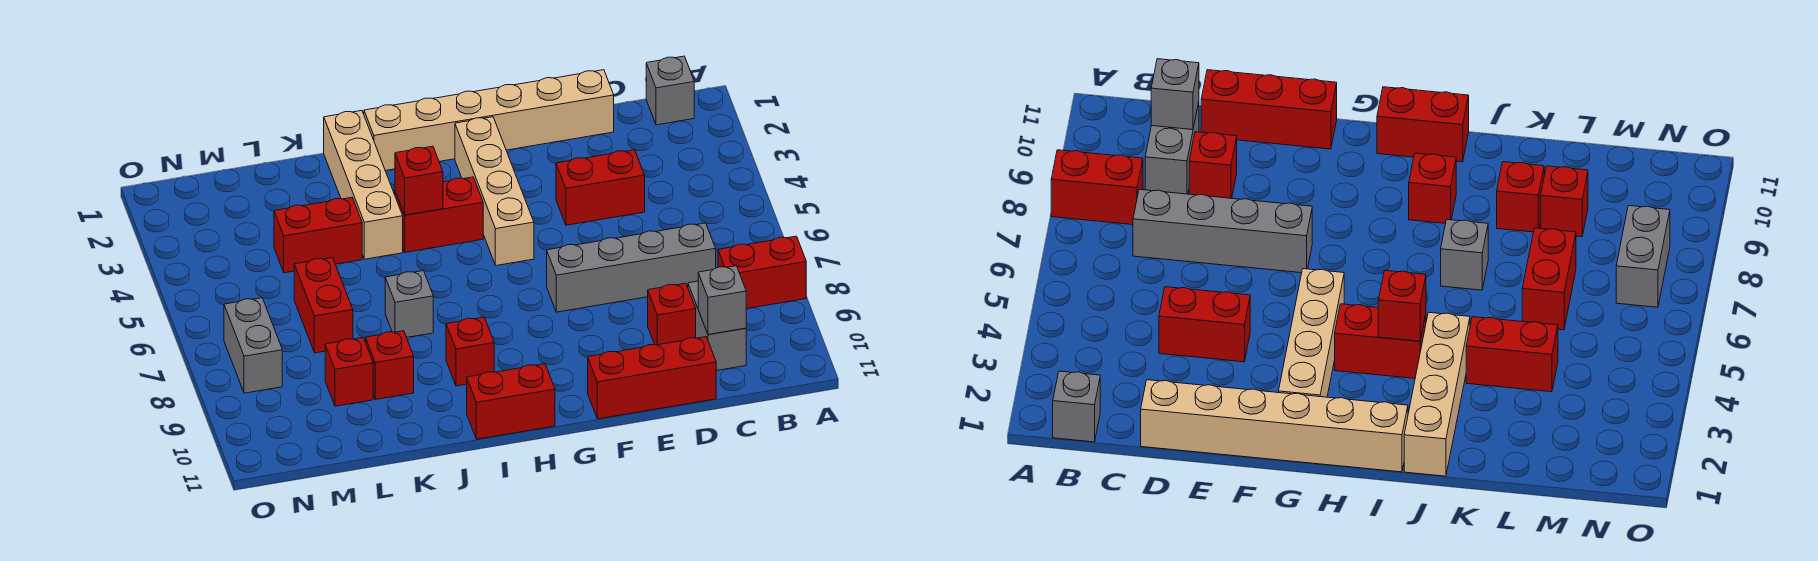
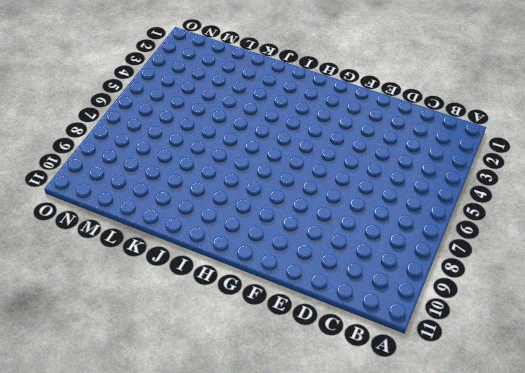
none -> red brick A8:B8 level 1
none -> grey brick B1 level 1
none -> grey brick C7:F7 level 1

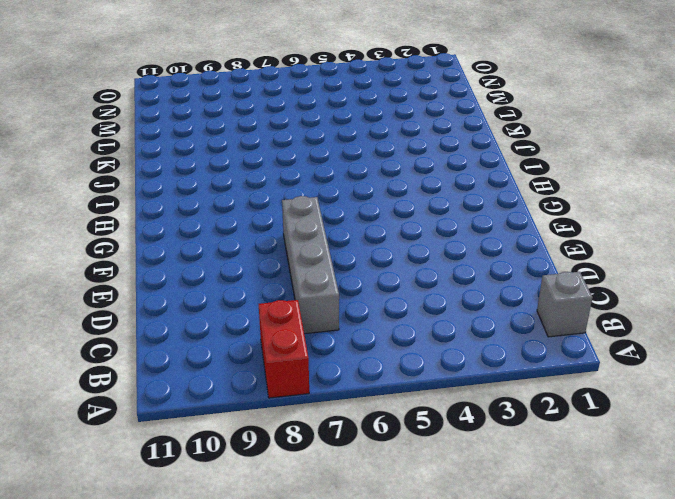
none -> grey brick C9:C10 level 1
none -> tan brick D1:I1 level 1
none -> red brick D4:E4 level 1

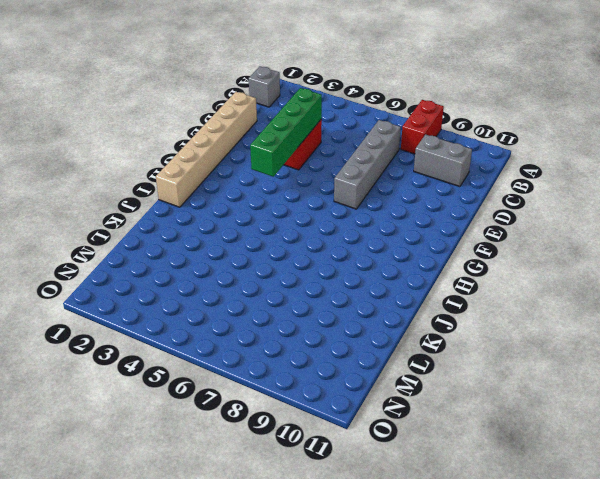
green brick D4:G4 level 2 -> none
none -> red brick D9 level 1
none -> red brick D11:F11 level 1
none -> tan brick G2:G5 level 1

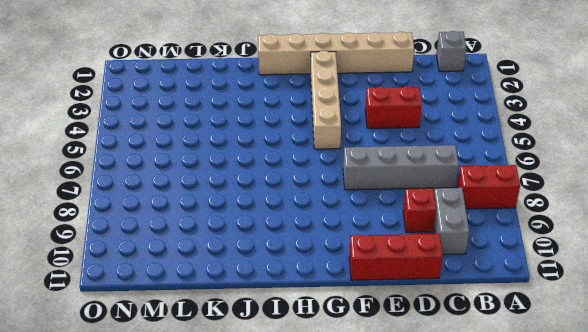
none -> red brick H4:I4 level 1
none -> red brick H11:I11 level 1
none -> red brick I9 level 1

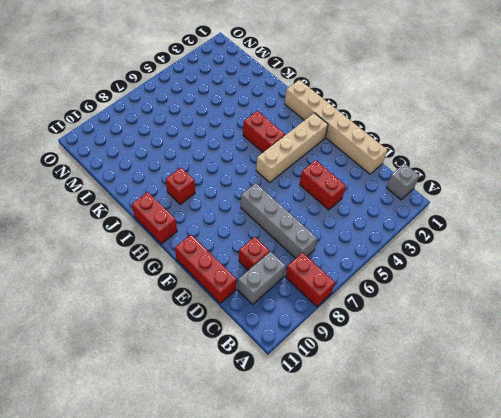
none -> tan brick J1:J4 level 1
none -> grey brick J7 level 1
none -> red brick K4:L4 level 1

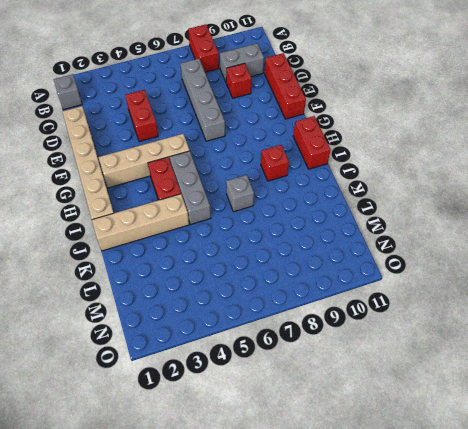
grey brick H5:J5 level 1 -> none
none -> red brick K4:L4 level 1
none -> red brick K9 level 1
none -> red brick L6:L7 level 1

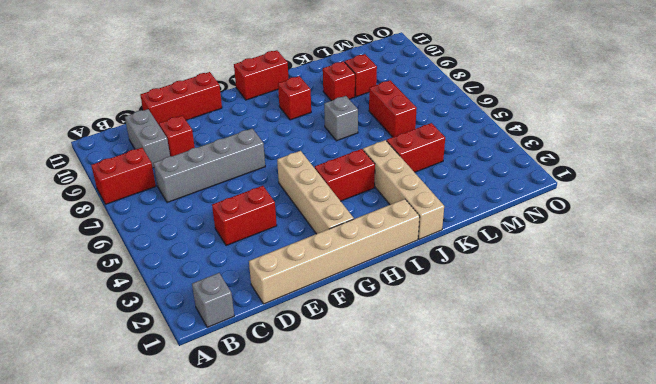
none -> grey brick N7:N8 level 1
none -> grey brick C10 level 2
none -> red brick I4 level 2

